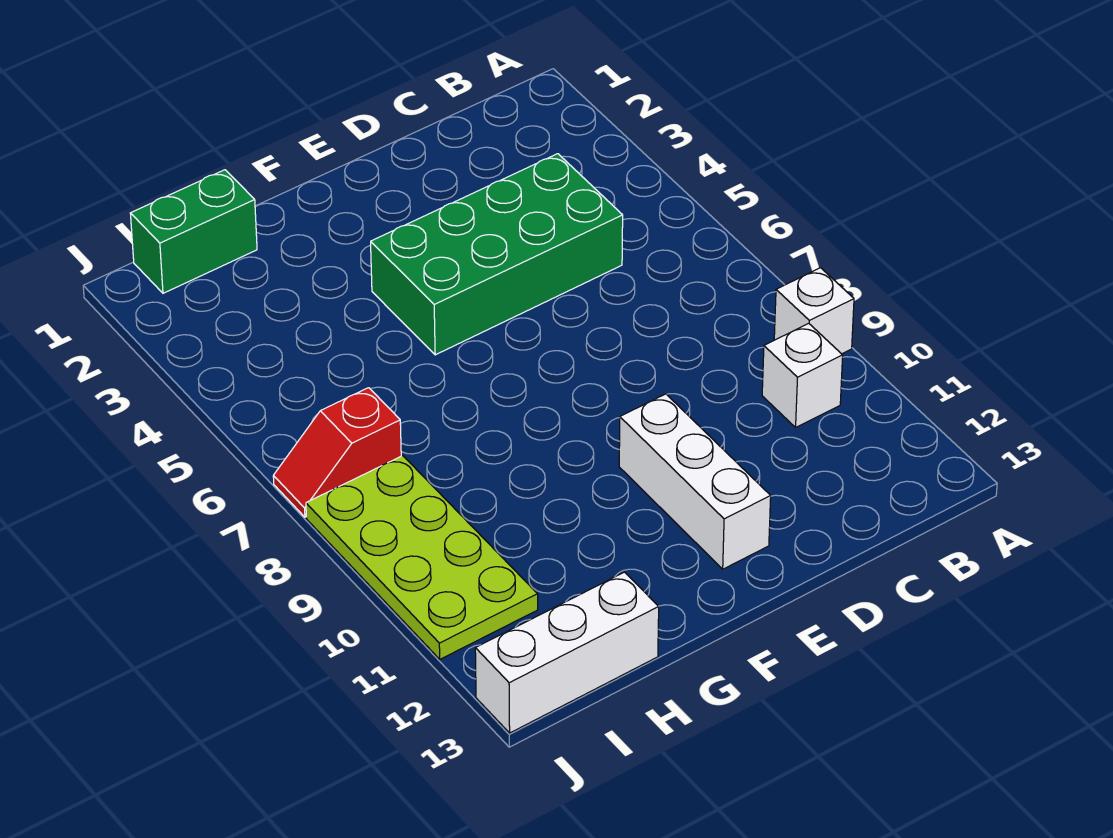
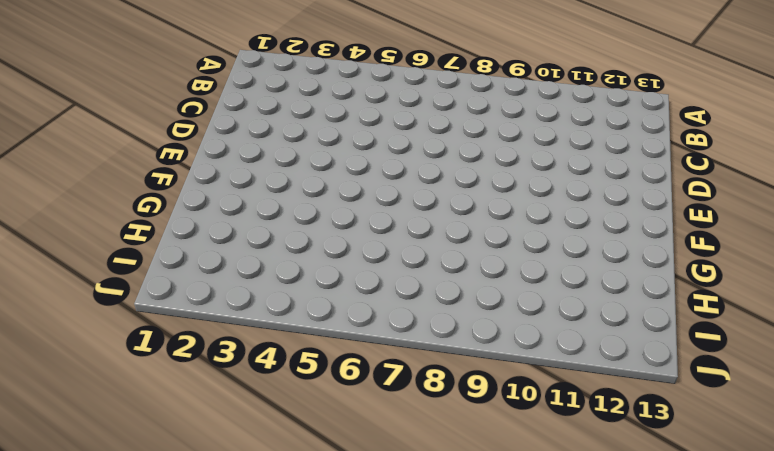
none -> white brick A9 level 1
none -> white brick B10 level 1

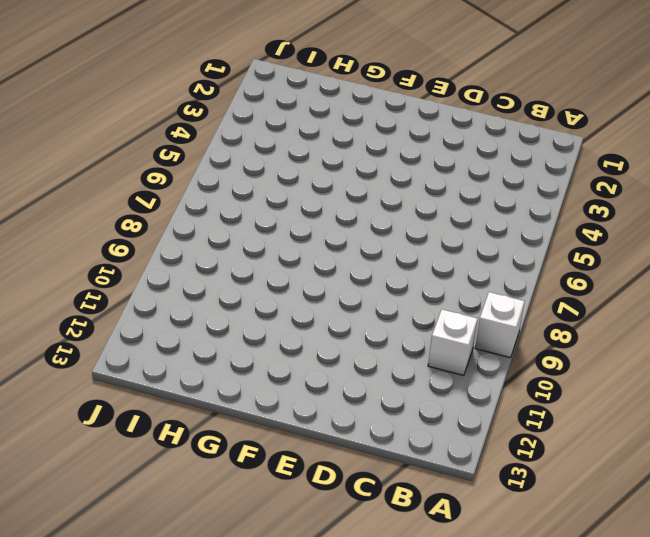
none -> green brick C4:F5 level 1
none -> white brick E10:E12 level 1

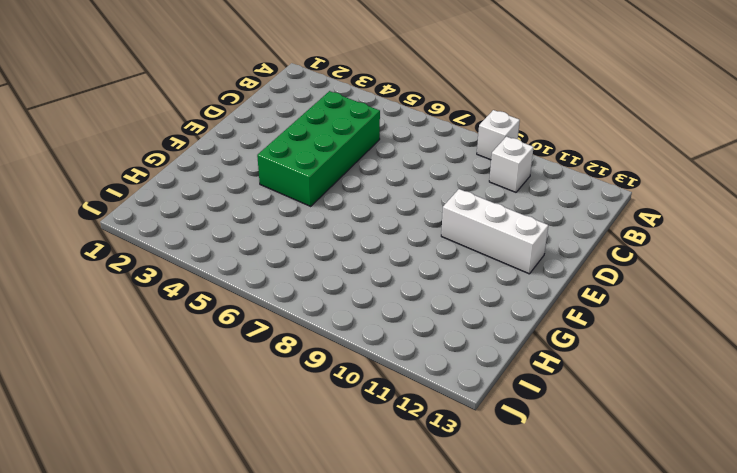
none -> green brick H1:I1 level 1
none -> white brick H13:J13 level 1

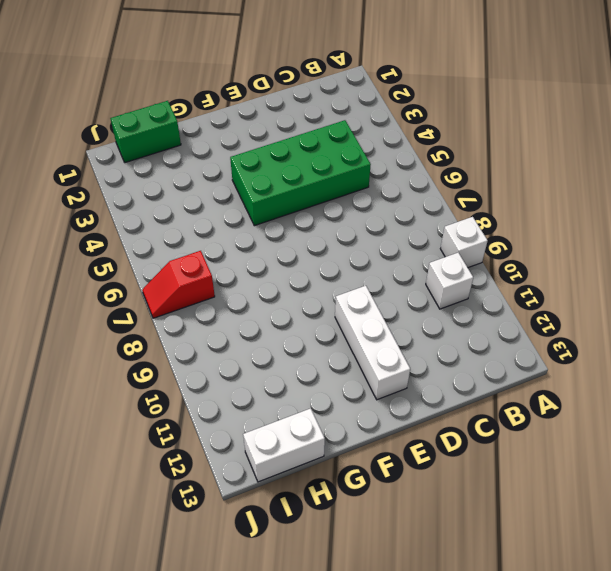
white brick H13:I13 level 1 -> white brick H13:J13 level 1
none -> lime plate I8:J11 level 1

